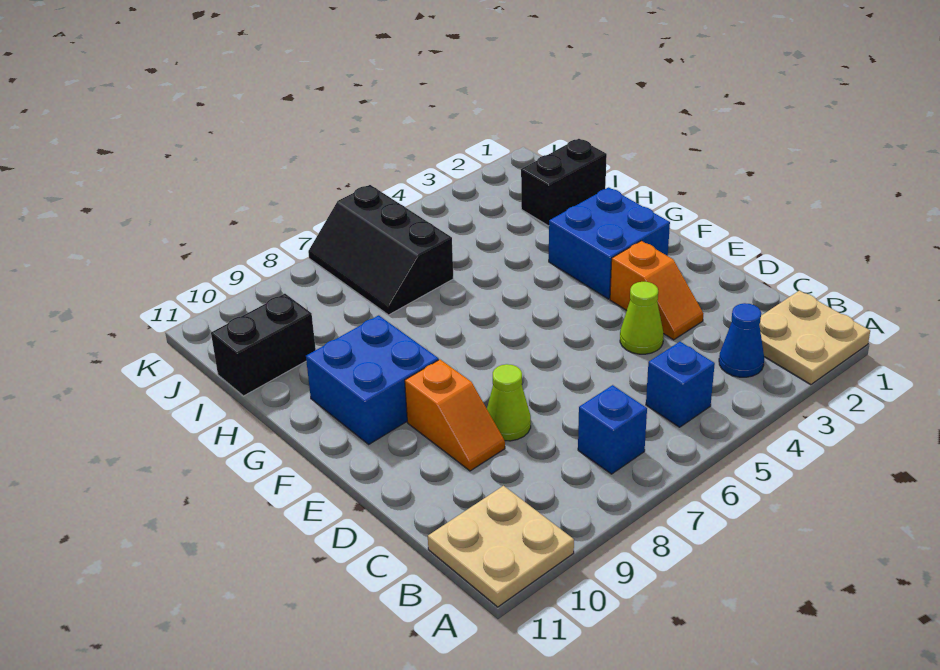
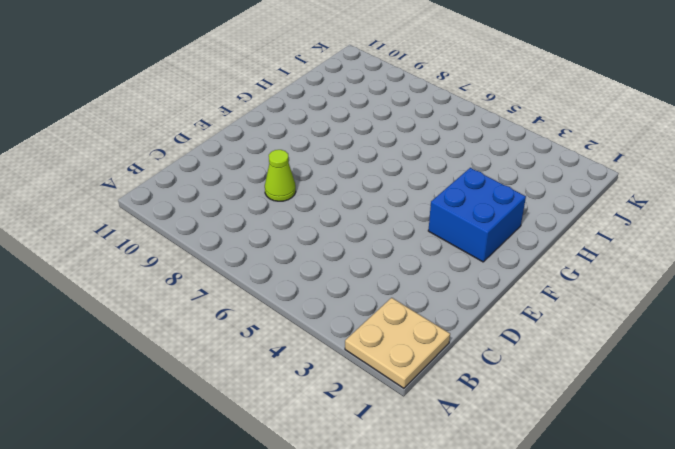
none -> tan plate A10:B11 level 1
none -> blue cone B3 level 1
none -> blue brick B5 level 1

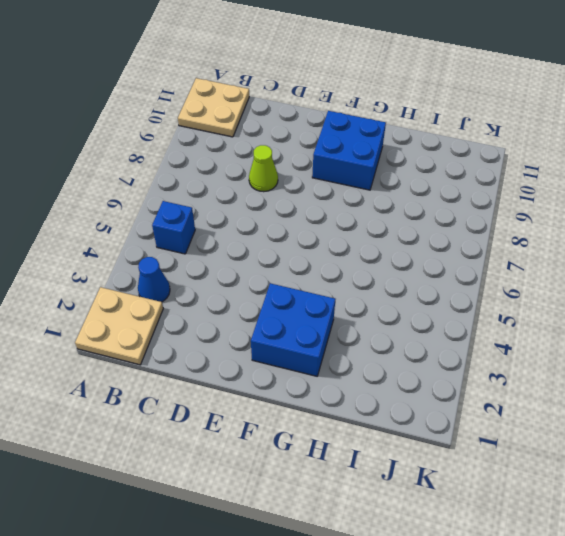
none -> blue brick B7 level 1
none -> orange slope D3:E3 level 1 top E
none -> lime cone D4 level 1

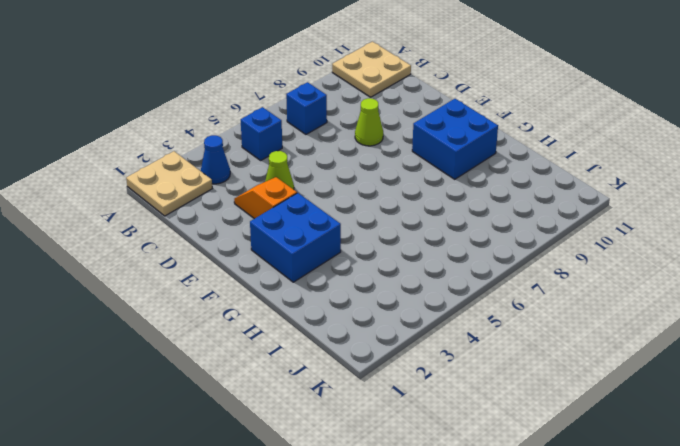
none -> orange slope D9:E9 level 1 top E
none -> black brick I1:I2 level 1
none -> black slope I6:K7 level 1 top 6

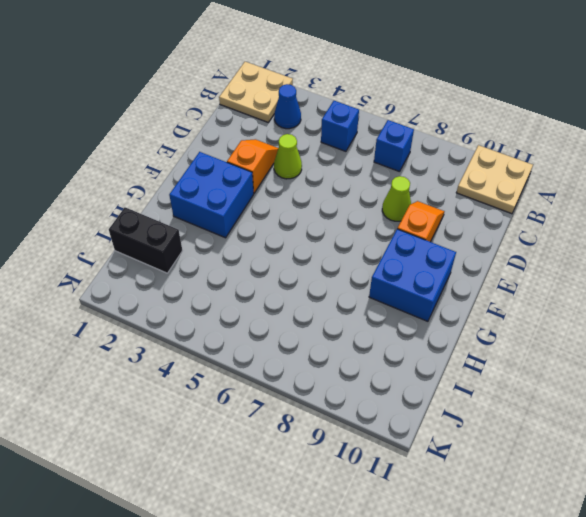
none -> black slope I6:K7 level 1 top 6
none -> black brick I10:I11 level 1

